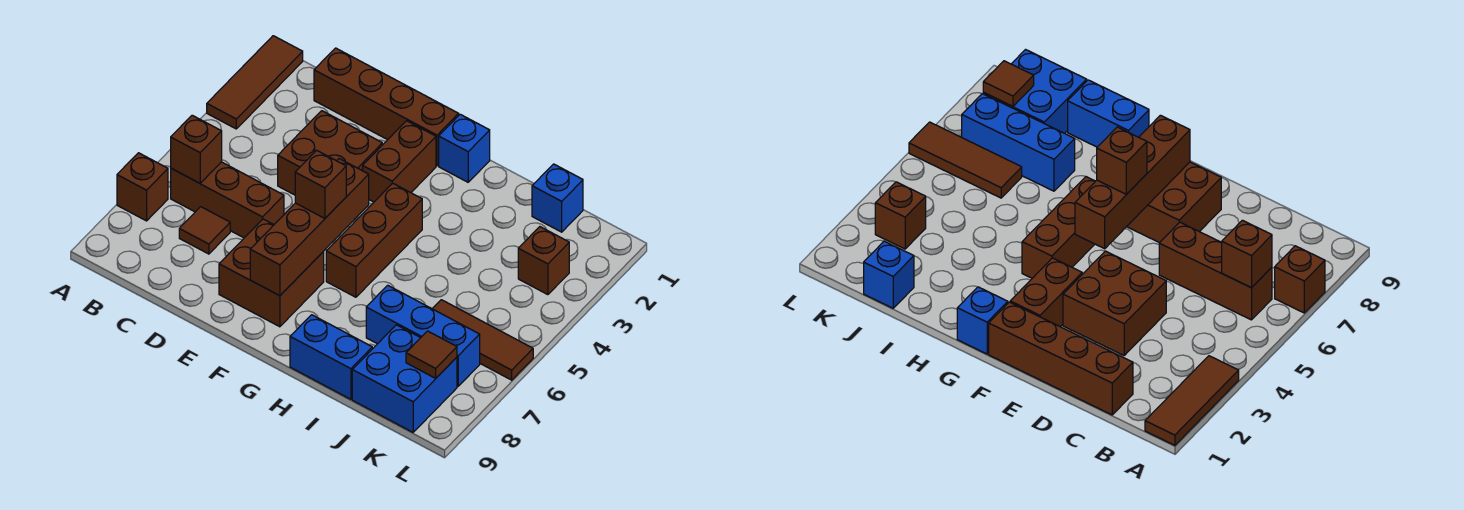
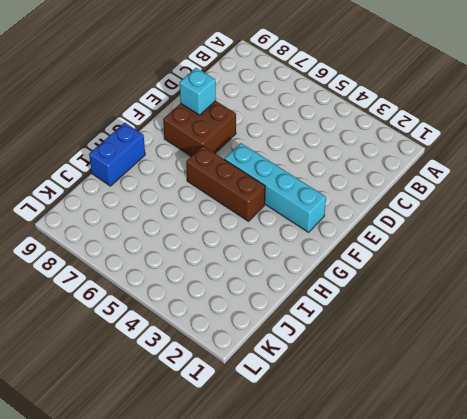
cyan brick E8 level 2 -> none
cyan brick F2:F5 level 1 -> brown brick F2:F3 level 1
none -> brown tile A1:A3 level 1
none -> brown brick A7 level 1
none -> brown brick B6:D6 level 1

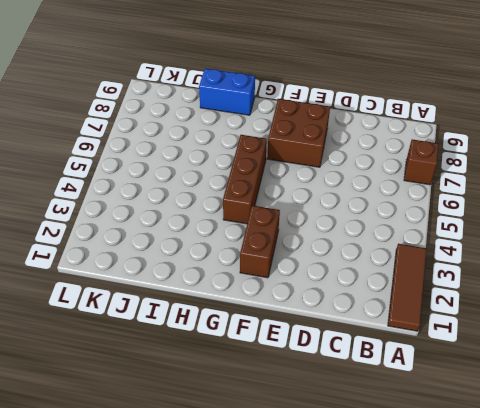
none -> brown brick B6:D6 level 1
none -> brown brick C1:F1 level 1
none -> brown tile C7 level 1

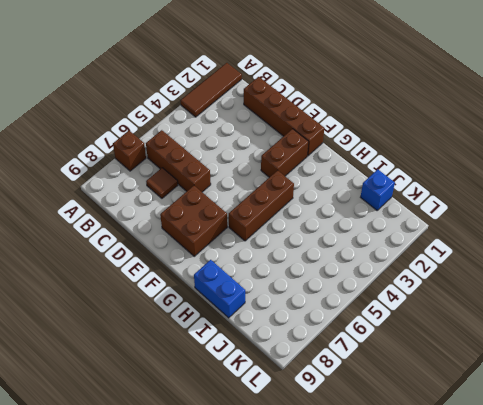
none -> brown brick D3:E4 level 1
none -> blue brick G1 level 1
none -> blue brick I7:K7 level 1

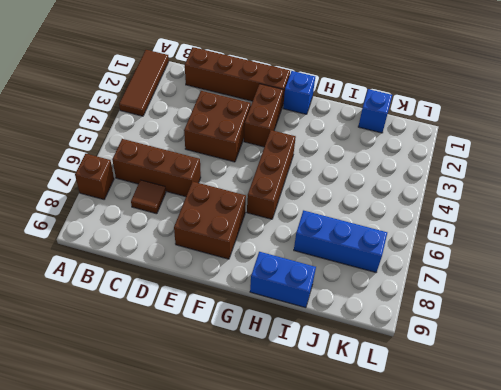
none -> brown tile J6:L6 level 1
none -> blue brick J8:K9 level 1
none -> brown brick K3 level 1

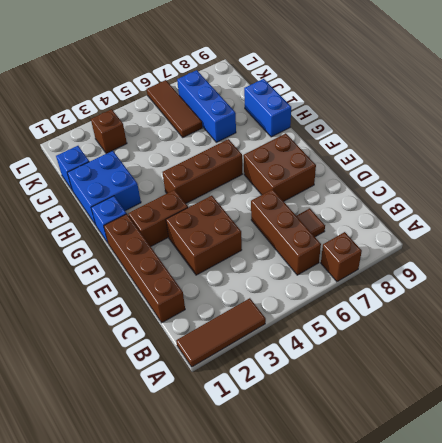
blue brick H1:I2 level 1 -> blue brick J8:K9 level 1
none -> brown brick B6 level 2
none -> brown brick F5:F8 level 2
none -> brown tile K8 level 2

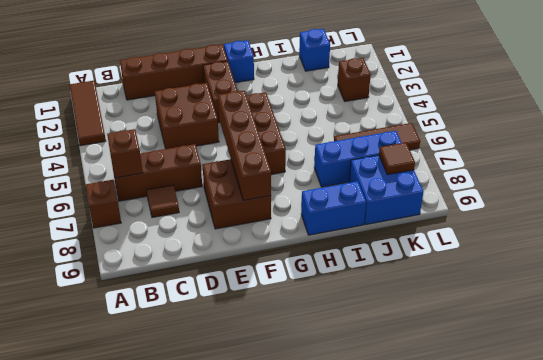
none -> brown brick F6 level 3

